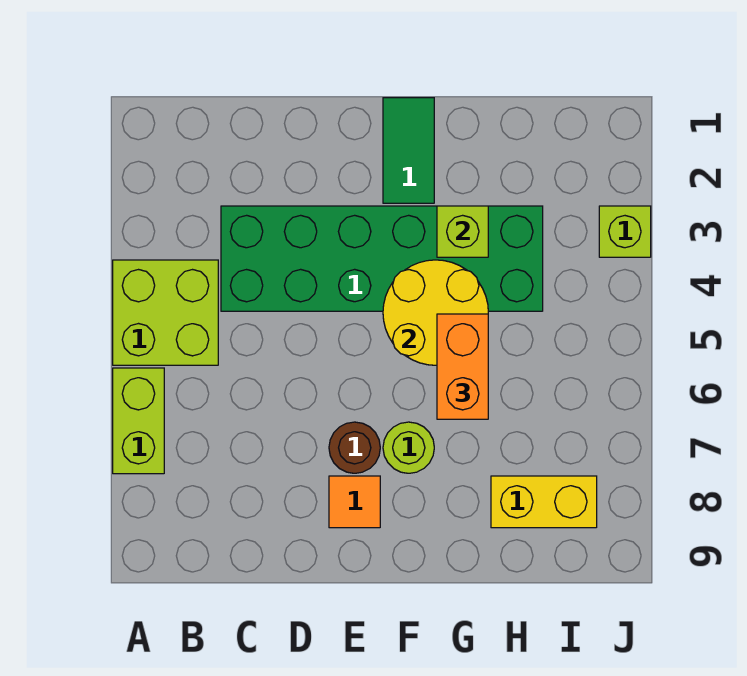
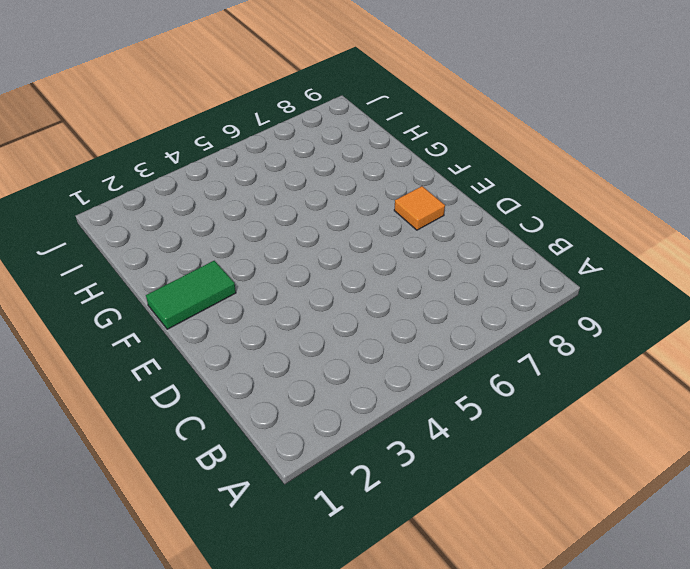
none -> lime brick A4:B5 level 1
none -> lime brick A6:A7 level 1
none -> green brick C3:H4 level 1

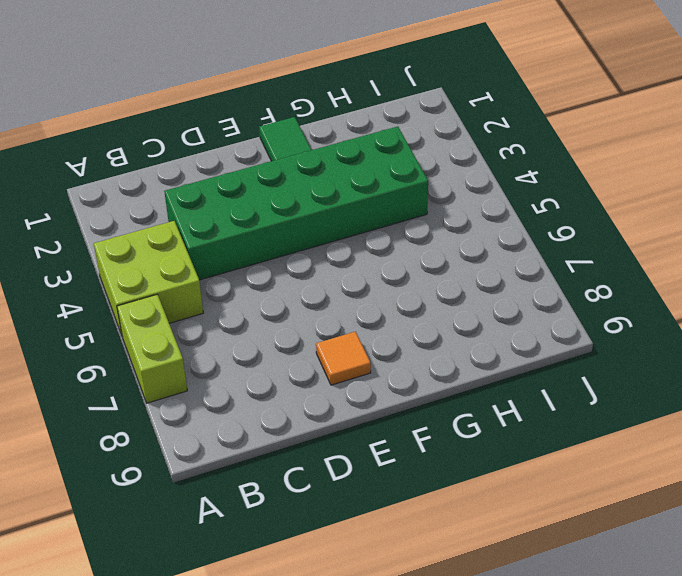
none -> brown round brick E7 level 1
none -> lime round brick F7 level 1
none -> yellow brick H8:I8 level 1

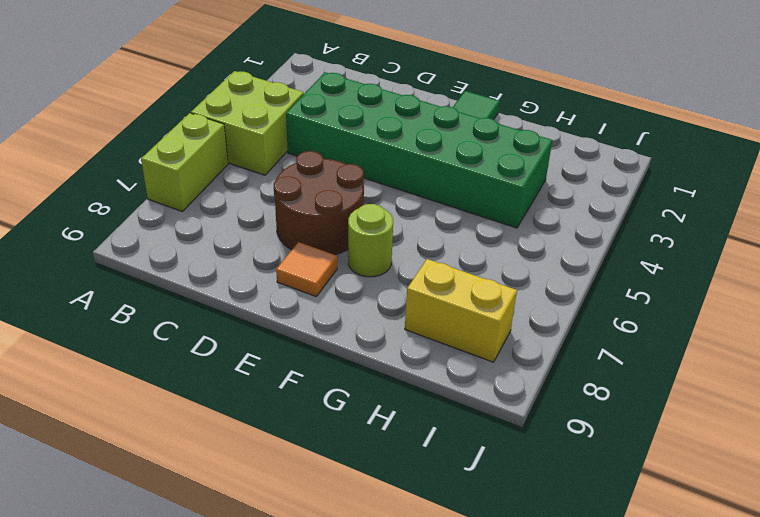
brown round brick D6:E7 level 1 -> brown round brick E7 level 1
none -> lime brick J3 level 1
none -> yellow round brick F4:G5 level 2
none -> lime brick G3 level 2

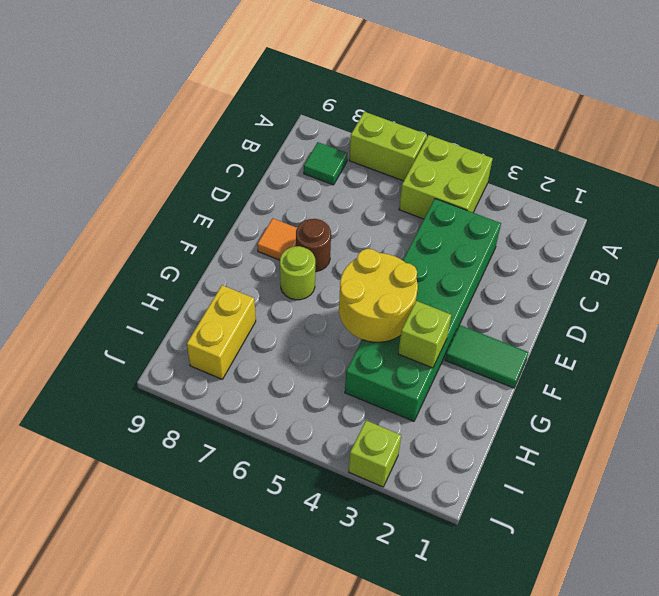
green tile B8 level 1 -> none
none -> orange brick G5:G6 level 3

